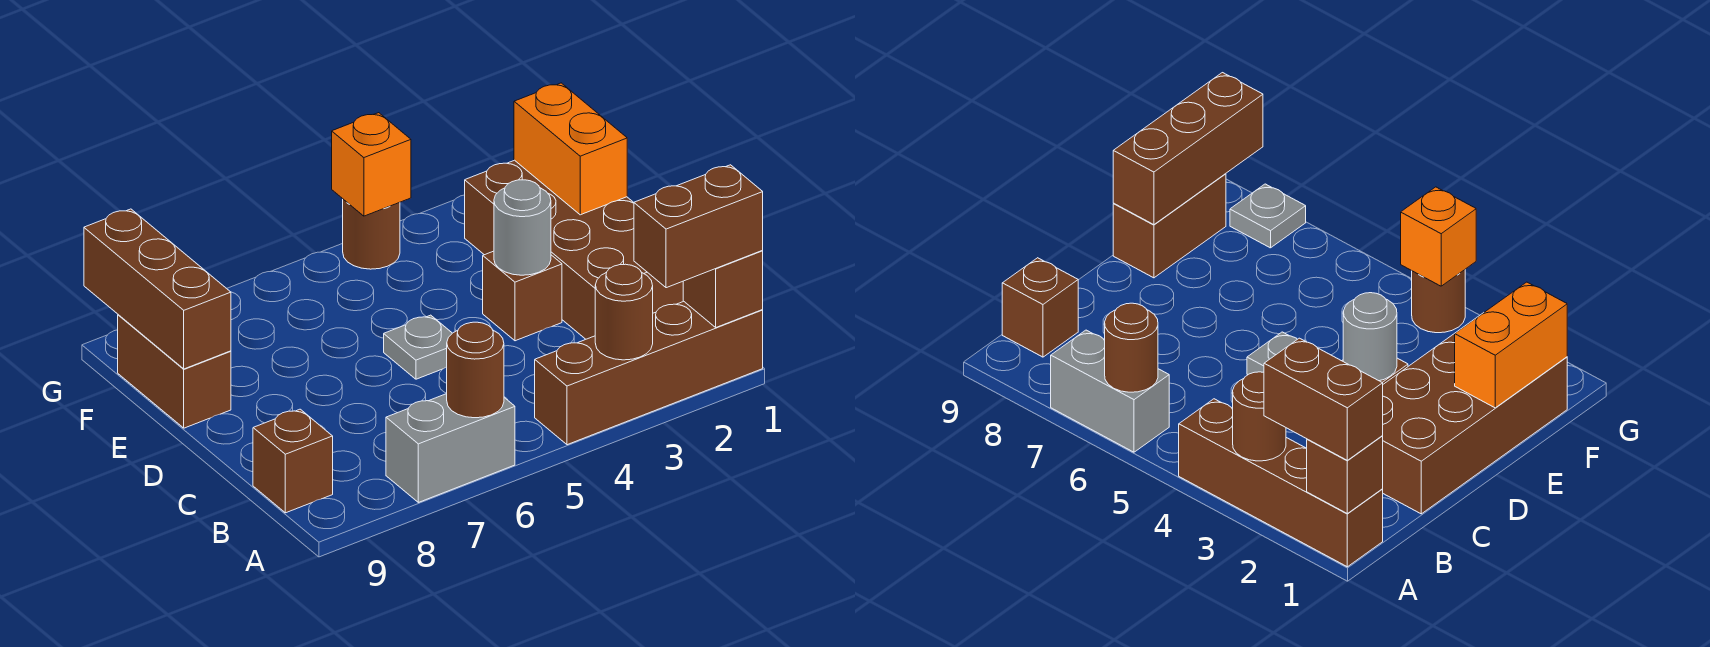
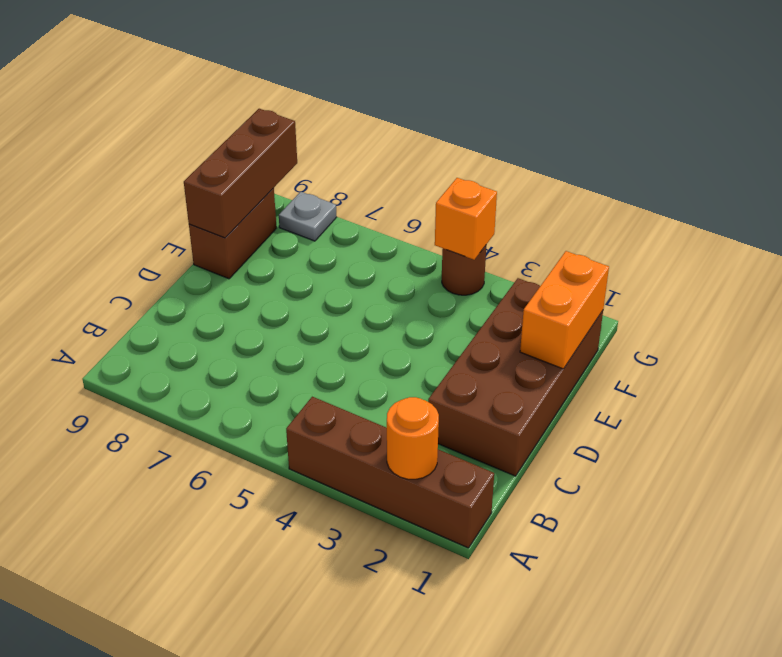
orange round brick A2 level 2 -> none
none -> grey brick A6:A7 level 1
none -> brown brick B9 level 1
none -> brown brick D3 level 1

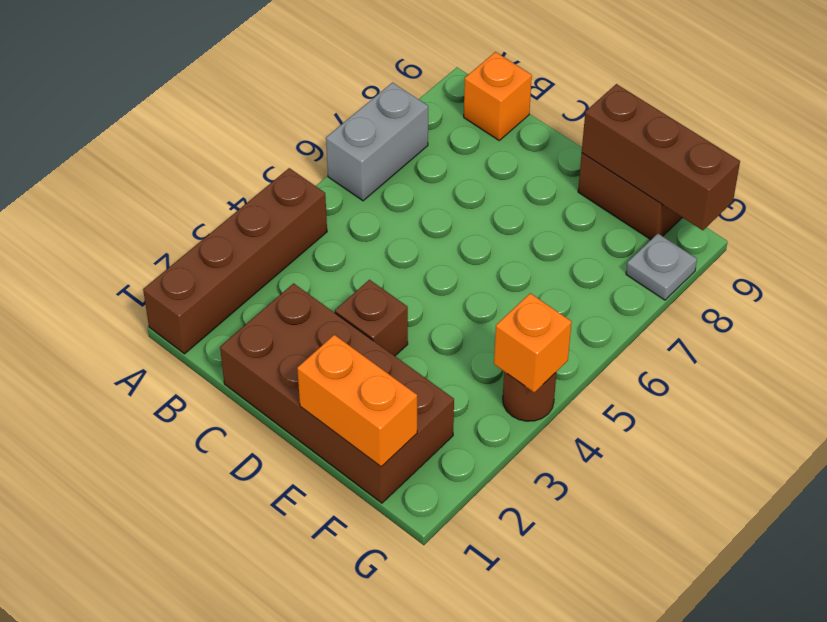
orange brick B9 level 1 -> brown brick B9 level 1
none -> grey plate D5 level 1
none -> brown brick A1 level 2
none -> brown round brick A3 level 2

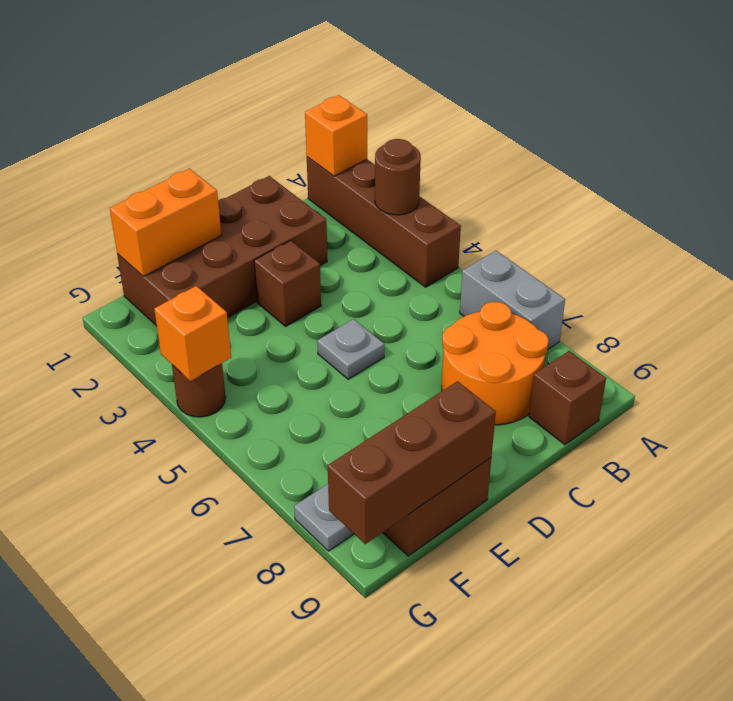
orange brick A1 level 2 -> brown brick A1 level 2
orange round brick B7:C8 level 1 -> none
none -> brown round brick A6 level 2
none -> grey round brick D3 level 2
none -> brown brick A1:A2 level 3

